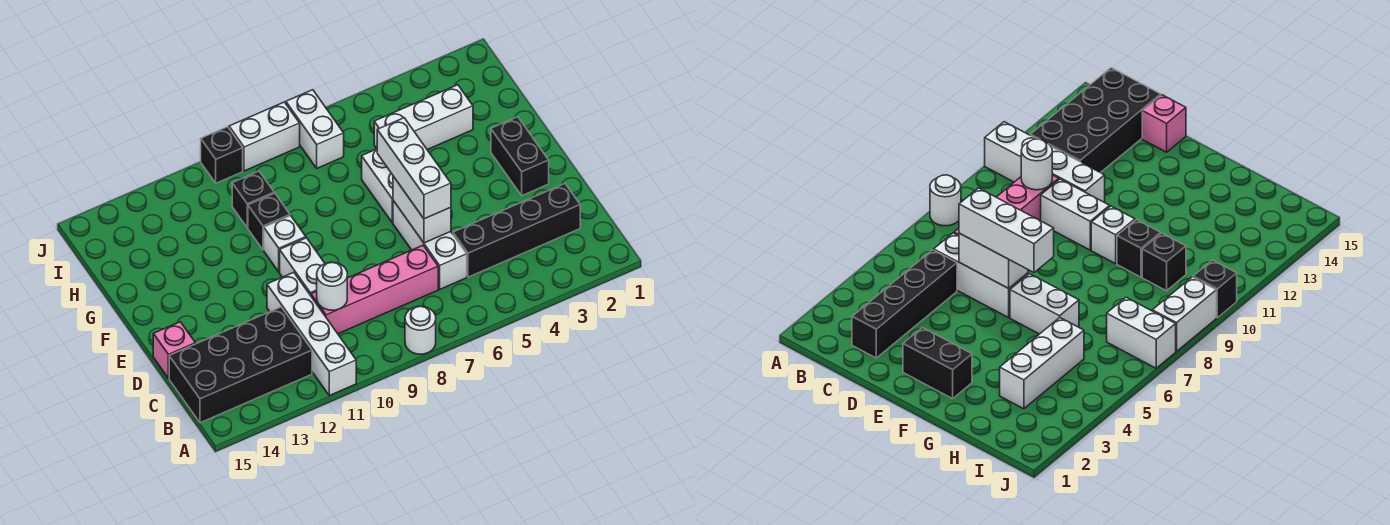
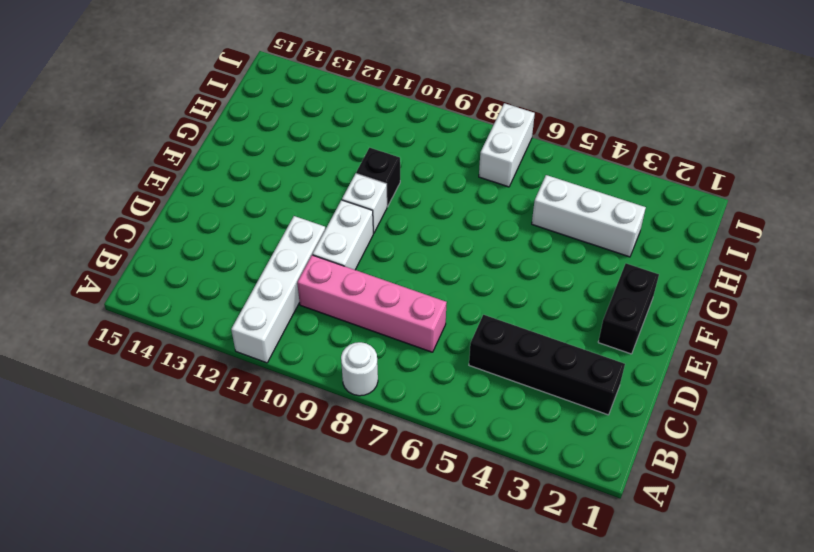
none -> black brick B12:C15 level 1
none -> white brick C6:E6 level 1
none -> pink brick D15 level 1

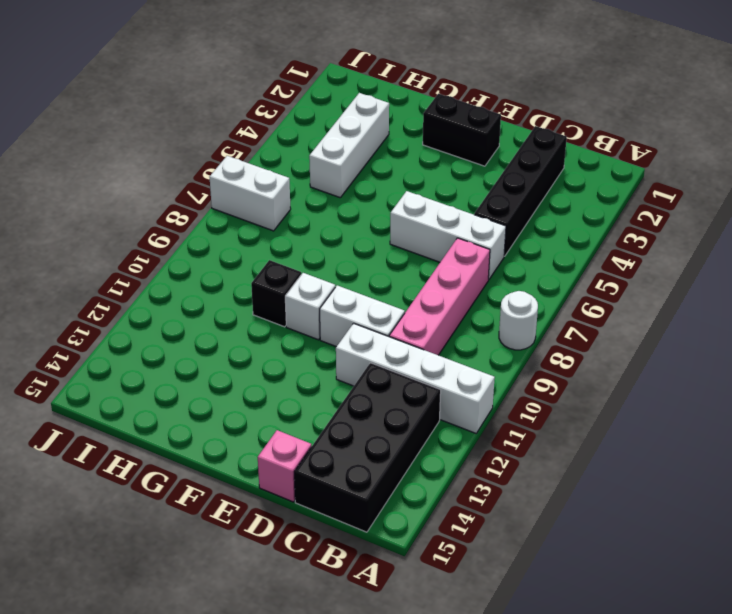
none -> white brick F6:G6 level 1
none -> black brick H10 level 1
none -> white brick J8:J9 level 1

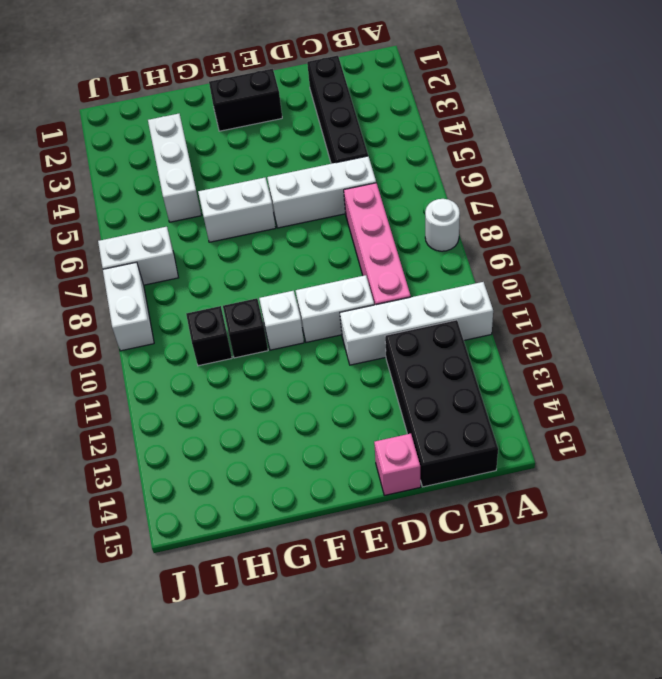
none -> black brick J10 level 1
none -> white round brick C10 level 2
none -> white brick D6:E6 level 2

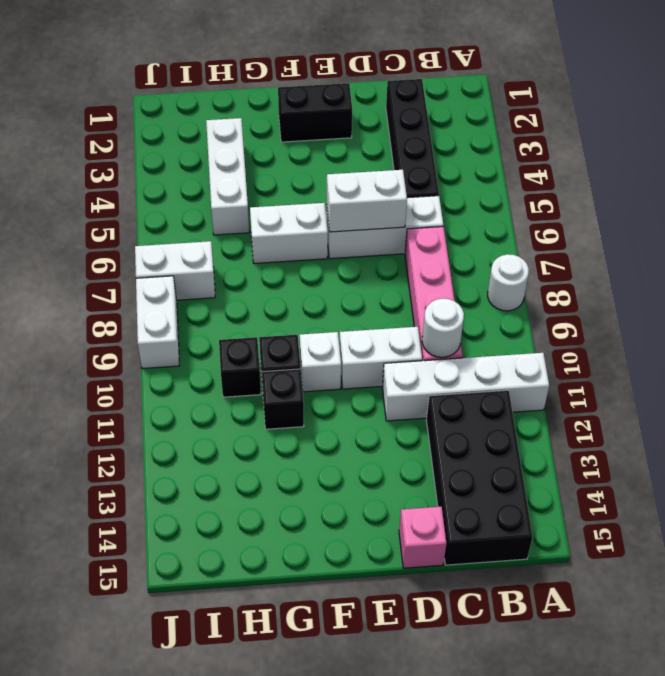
black brick G11 level 1 -> black brick J10 level 1
none -> white brick D6:F6 level 3

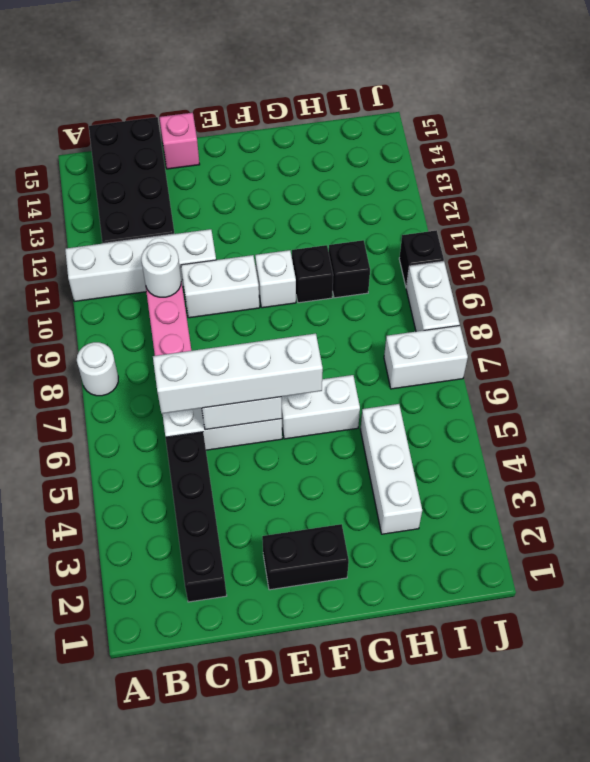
white brick C6:F6 level 3 -> white brick D6:F6 level 3

